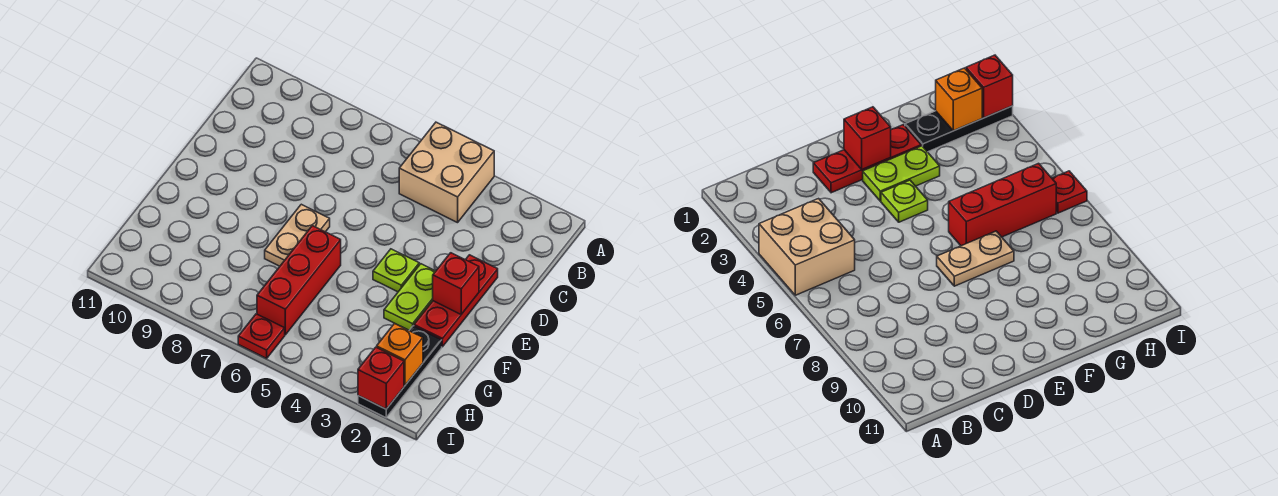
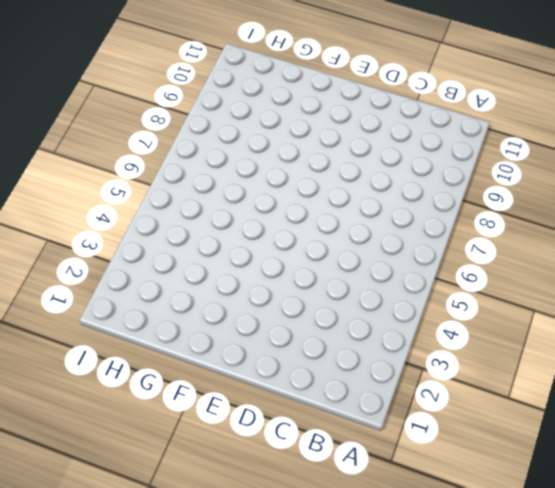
none -> tan brick A4:B5 level 1
none -> red plate D2:F2 level 1

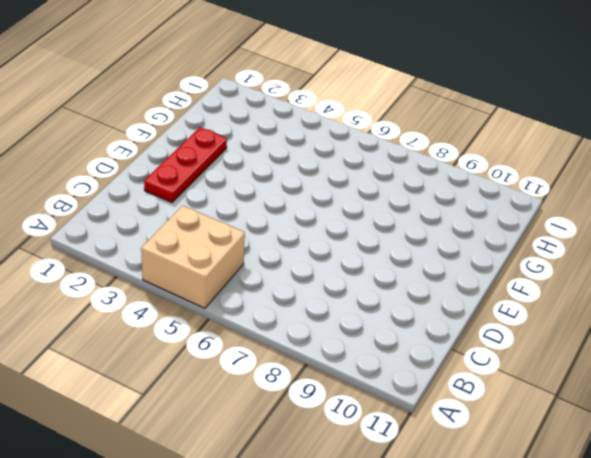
none -> lime plate E3:F3 level 1
none -> lime plate E4 level 1

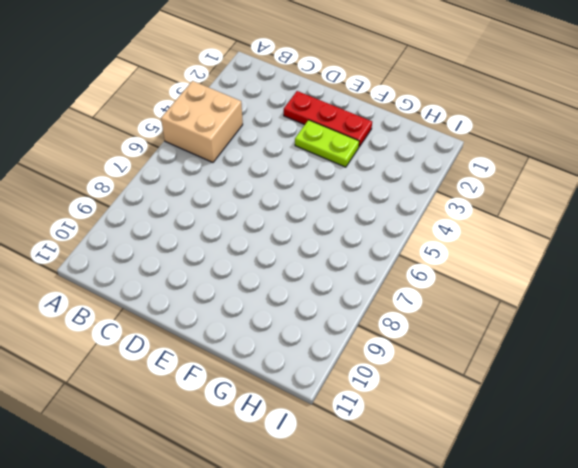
none -> lime plate E4 level 1
none -> tan plate E7:F7 level 1

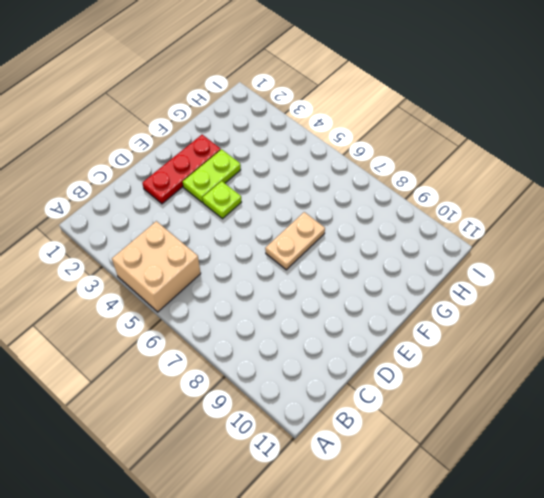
none -> red brick F6:H6 level 1
none -> black plate G2:I2 level 1

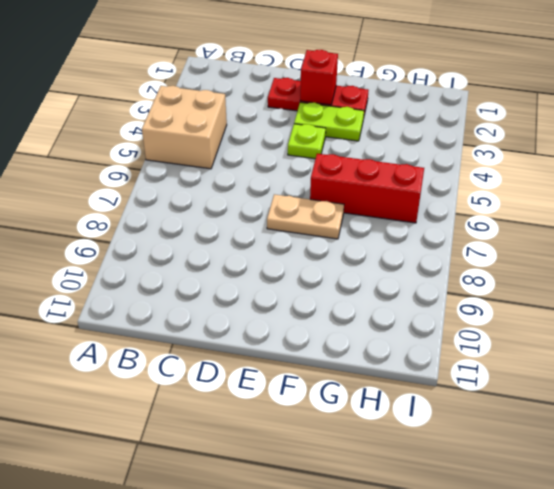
none -> black plate G2:I2 level 1
none -> red plate I6 level 1

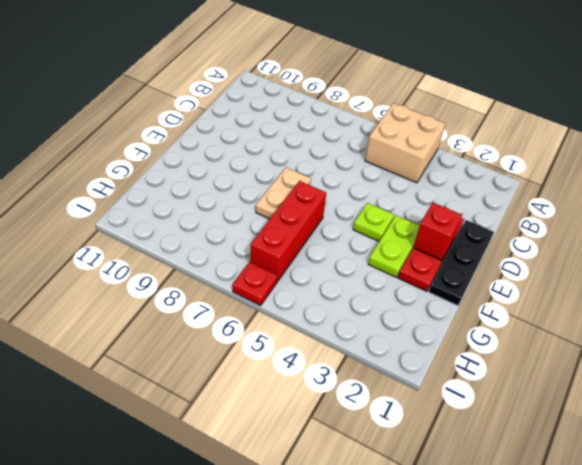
black plate D1:F1 level 1 -> black plate G2:I2 level 1
none -> orange brick H2 level 2
none -> red brick I2 level 2

